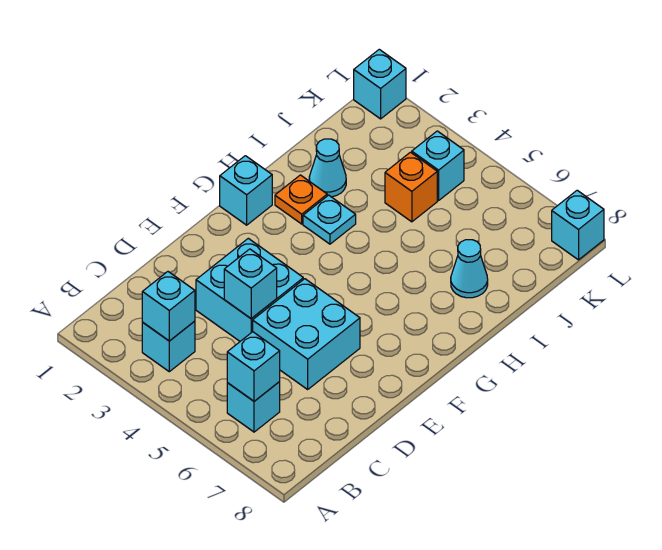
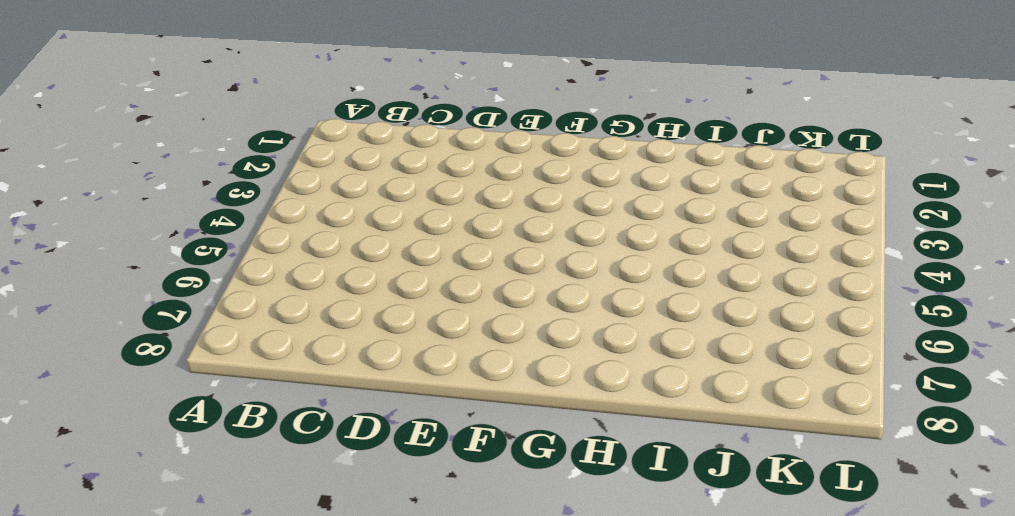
none -> cyan brick B3 level 1
none -> cyan brick B6 level 1
none -> cyan brick D3:E4 level 1

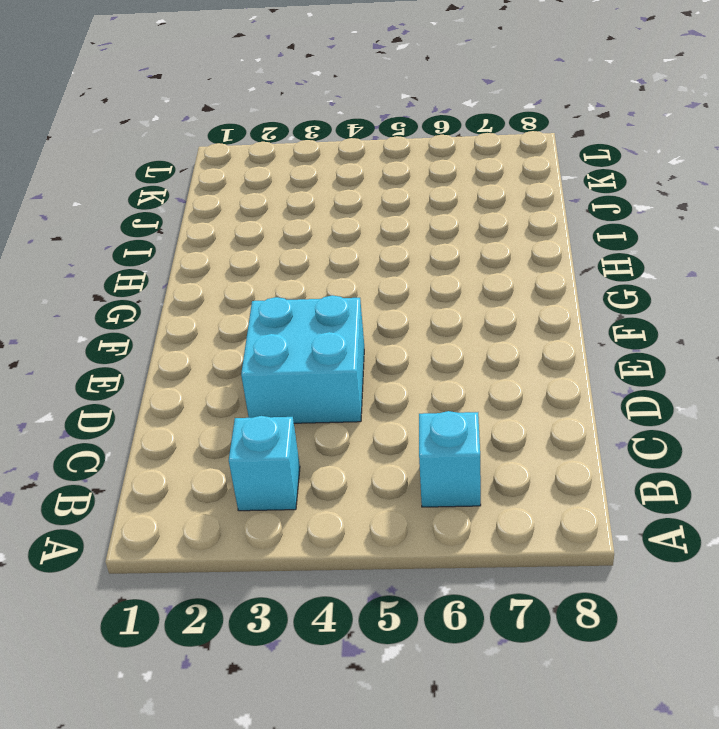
none -> cyan brick D5:E6 level 1
none -> cyan brick G1 level 1
none -> orange plate H2 level 1

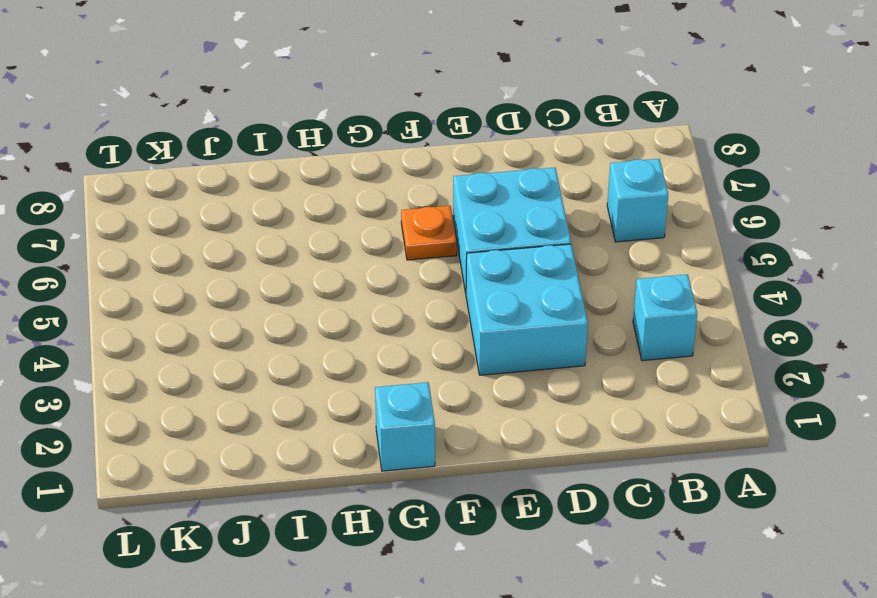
orange plate F6 level 1 -> orange plate H2 level 1
none -> cyan plate H3 level 1
none -> cyan cone I2 level 1
none -> cyan cone I7 level 1

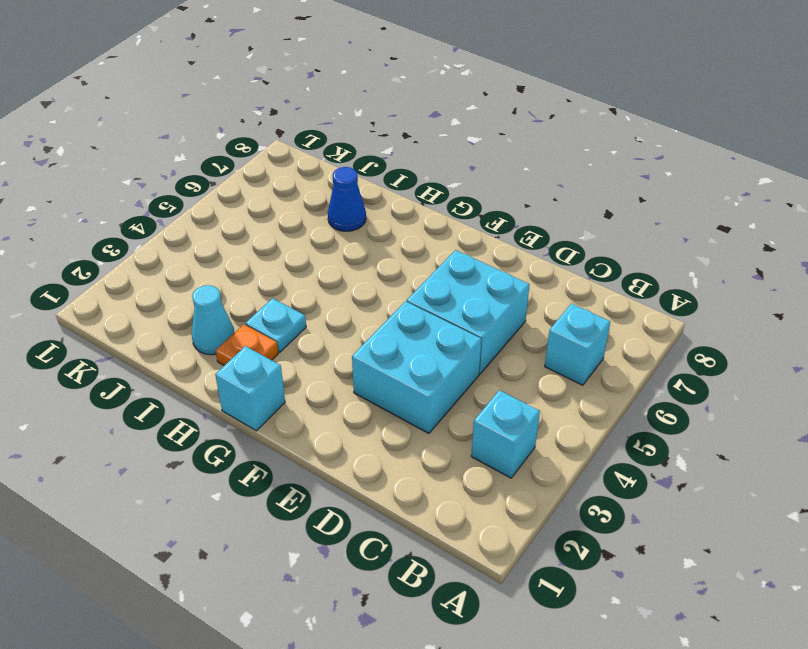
blue cone I7 level 1 -> cyan cone I7 level 1
none -> orange brick J4 level 1
none -> cyan brick K4 level 1
none -> cyan brick L1 level 1

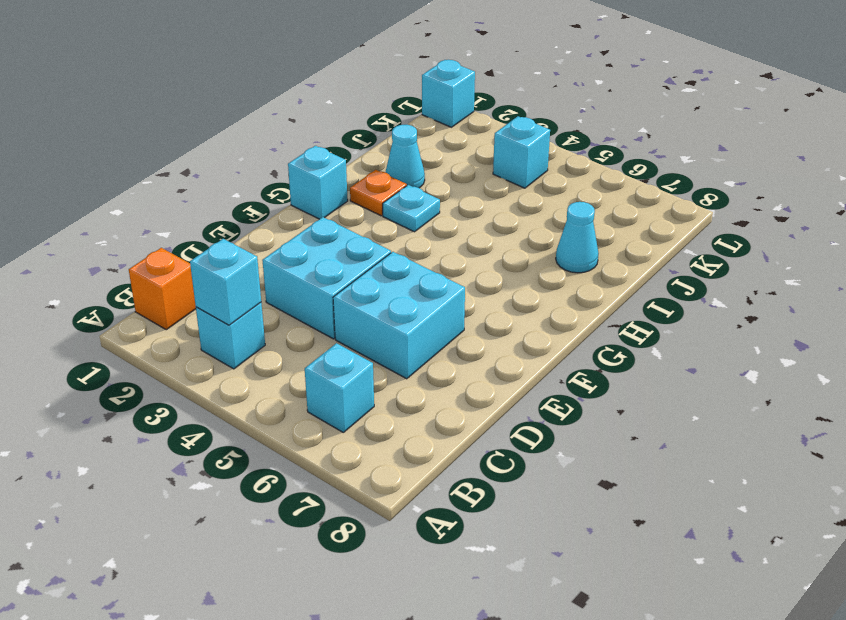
orange brick B1 level 1 -> orange brick J4 level 1
none -> cyan brick L8 level 1
none -> cyan brick B6 level 2
none -> cyan brick D4 level 2

